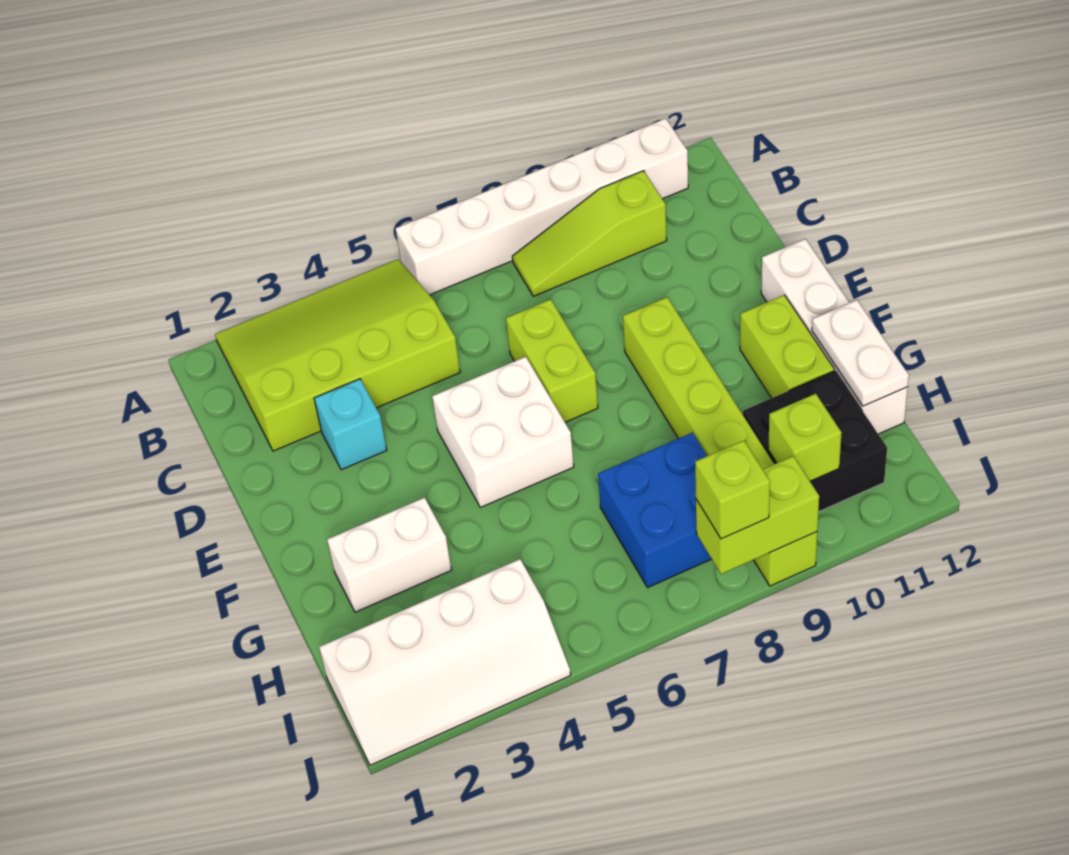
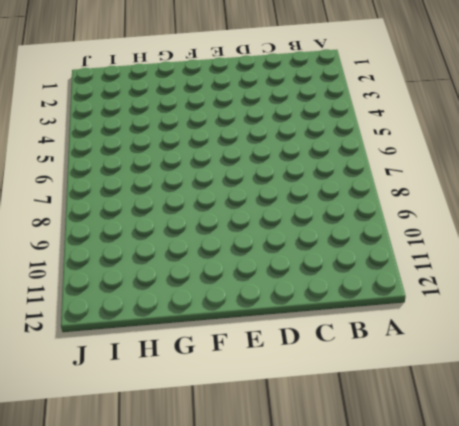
none -> lime slope A2:C5 level 1 top C
none -> white brick A6:A11 level 1
none -> lime slope B8:B10 level 1 top 10

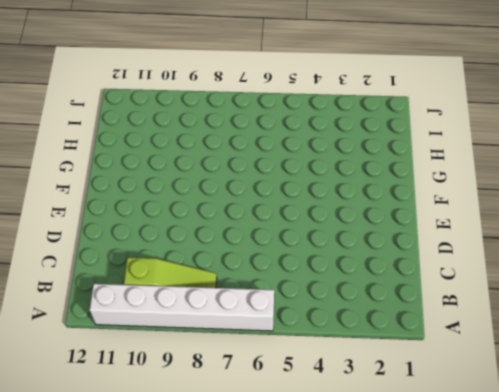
none -> lime slope A2:C5 level 1 top C
none -> cyan brick D3 level 1
none -> lime brick D7:E7 level 1

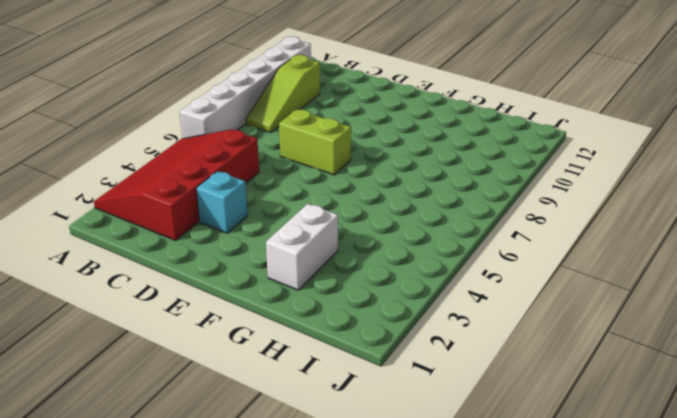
red slope A2:C5 level 1 top C -> lime slope A2:C5 level 1 top C
none -> white brick E5:F6 level 1
none -> lime brick E9:J9 level 1
none -> white brick E12:H12 level 1

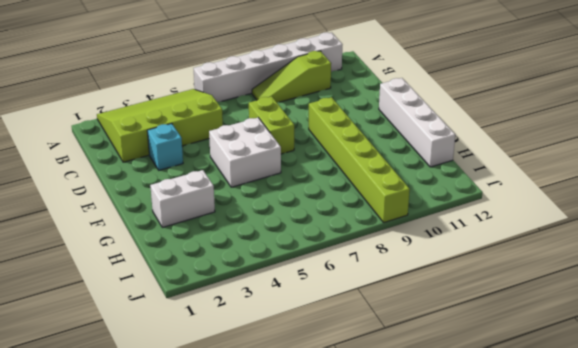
none -> lime brick F11:G11 level 1
none -> blue brick H7:I8 level 1
none -> black brick H10:I11 level 1

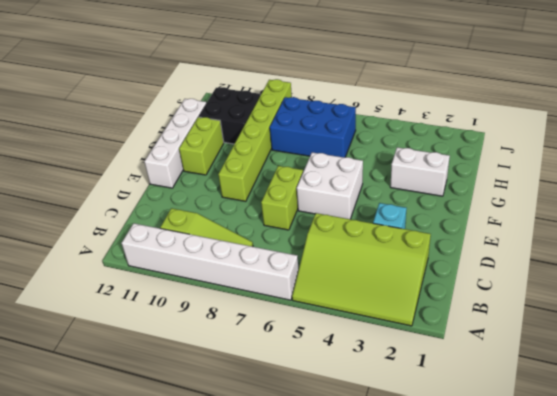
blue brick H6:I8 level 1 -> blue brick H7:I8 level 1
none -> white slope I1:J4 level 1 top I
none -> white plate G12:H12 level 2
none -> lime brick I10 level 2

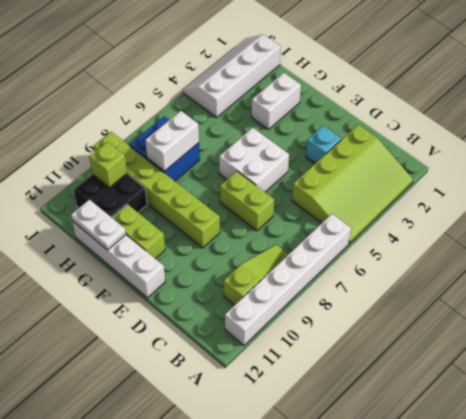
white brick H7:H8 level 2 -> none
none -> lime brick J8:J9 level 2
none -> lime brick J8 level 3

